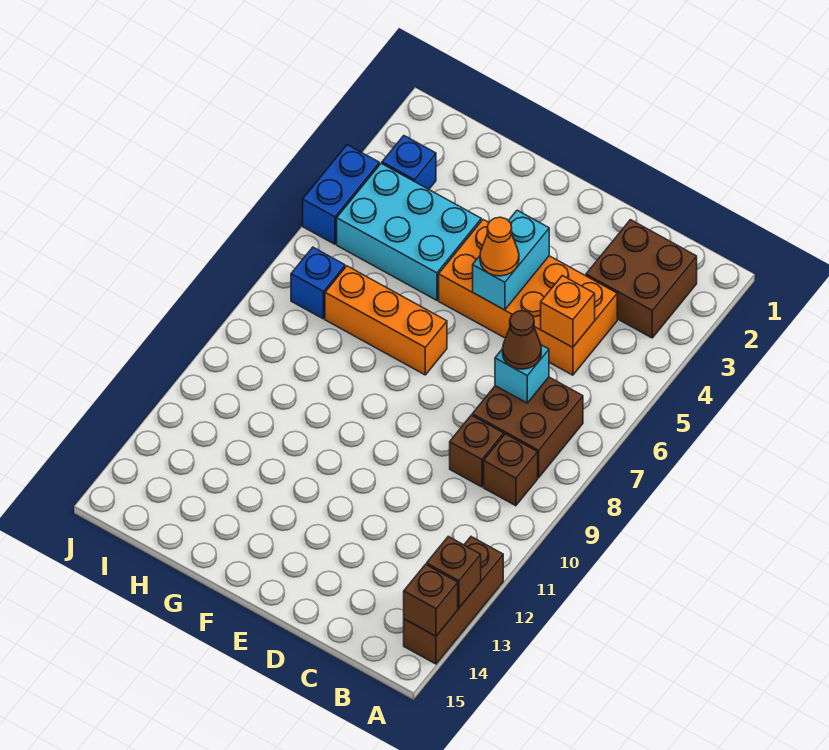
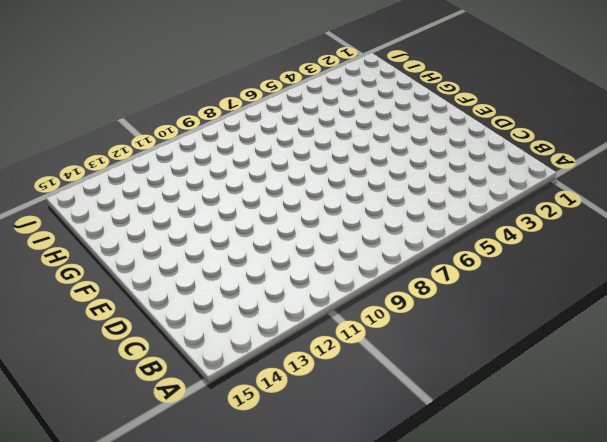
none -> brown brick A12:A14 level 1
none -> brown brick B2:C3 level 1
none -> brown brick B7:C8 level 1

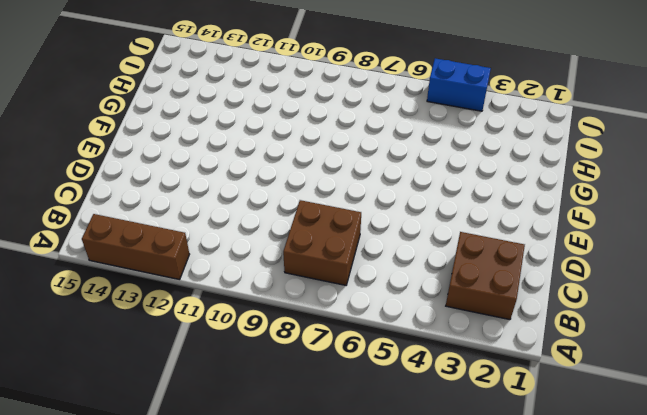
none -> brown brick B9 level 1
none -> orange brick C4:F5 level 1
none -> brown brick C9 level 1

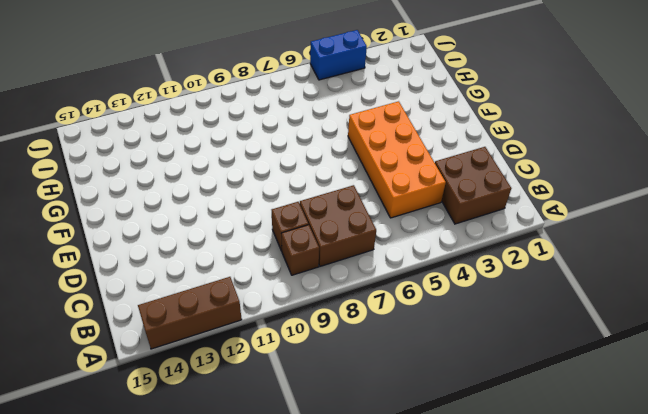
none -> orange brick F7:H7 level 1
none -> cyan brick G4:I5 level 1
none -> blue brick I3 level 1

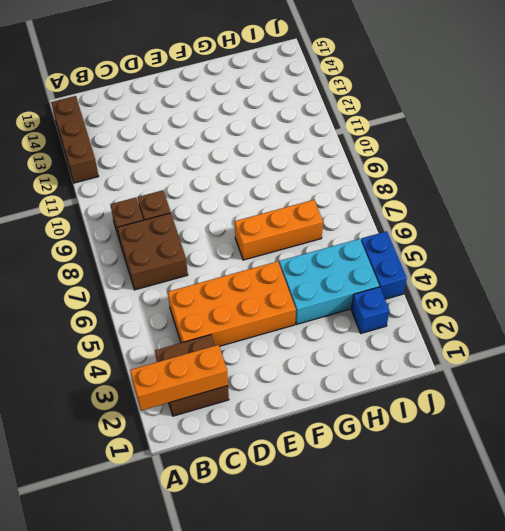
orange brick A2:C2 level 2 -> none
none -> blue brick I7 level 1
none -> brown brick A13 level 2
none -> brown brick A14 level 2

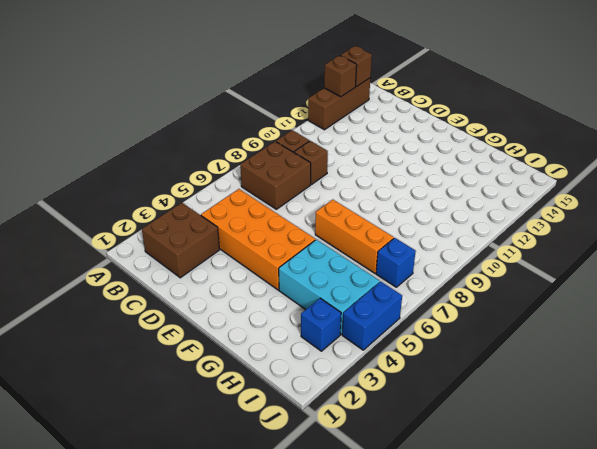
none -> orange brick C5 level 2
none -> cyan brick C7 level 2
none -> cyan brick E4:E5 level 2

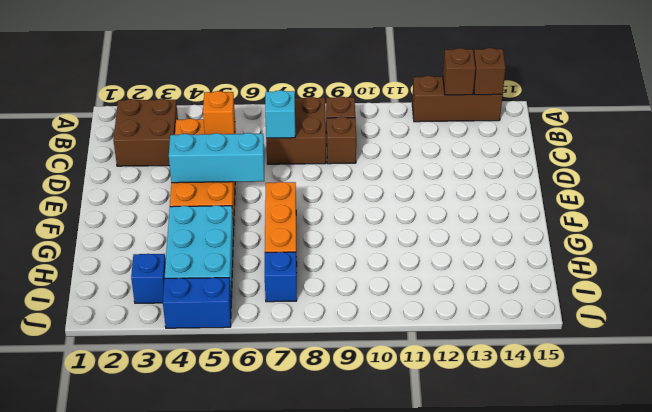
cyan brick E4:E6 level 2 -> cyan brick E4:E5 level 2
none -> brown cone C7 level 3
none -> orange cone E5 level 3

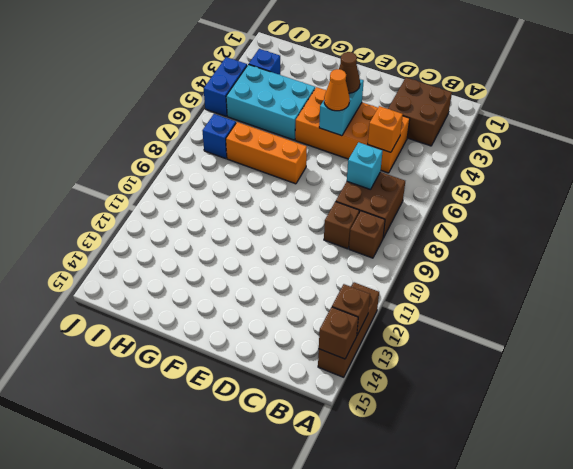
brown cone E4 level 3 -> brown cone C7 level 3

